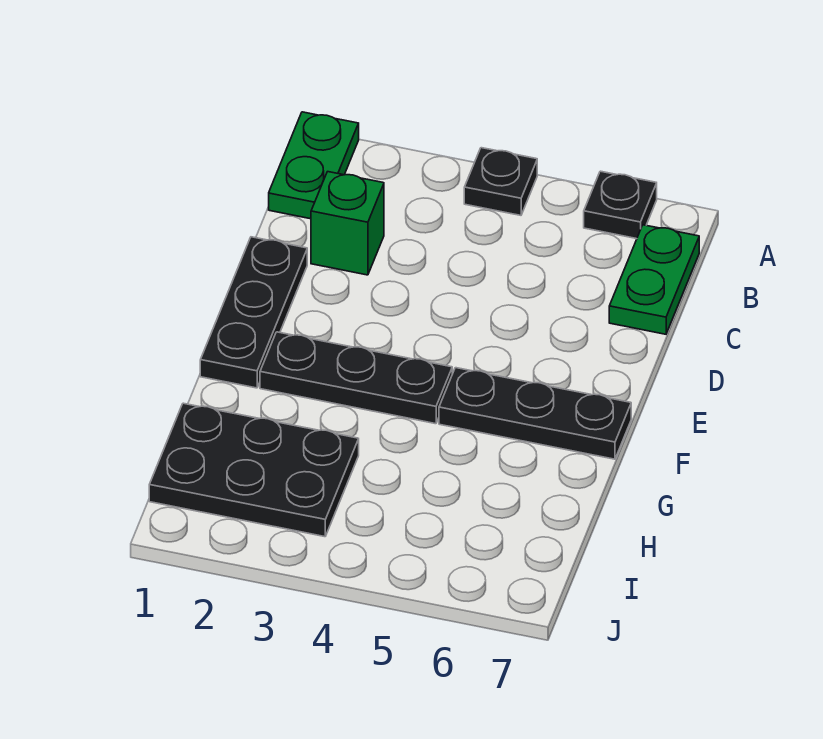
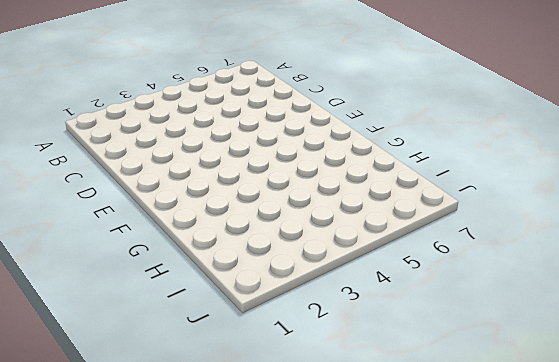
none -> green plate A1:B1 level 1
none -> black plate A4 level 1

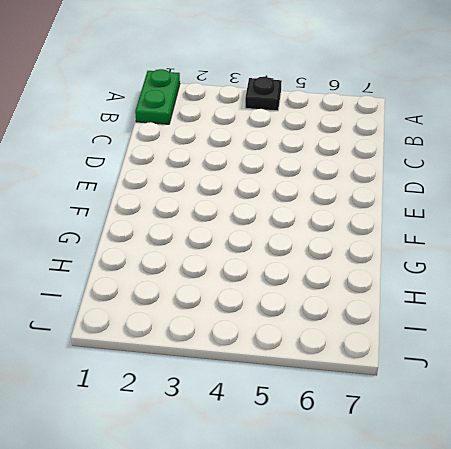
none -> black plate A6 level 1
none -> green plate B7:C7 level 1

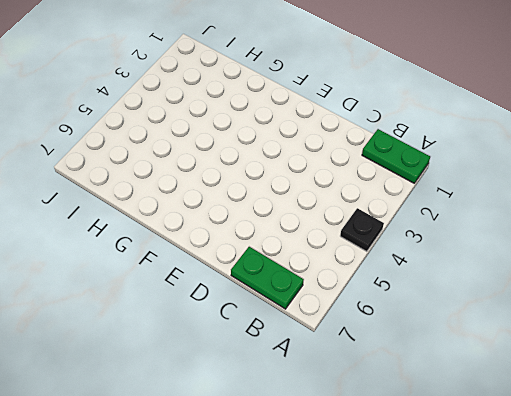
none -> black plate A6 level 1
none -> green brick C2 level 1

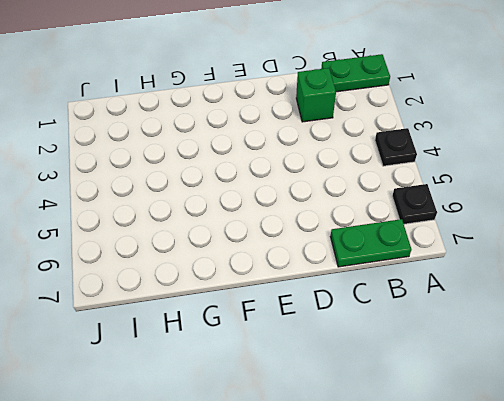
none -> black plate D1:F1 level 1
none -> black plate F2:F4 level 1

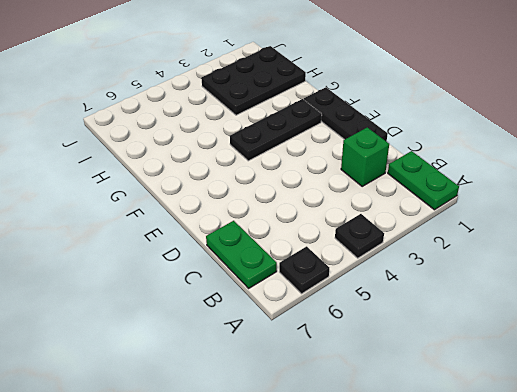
none -> black plate F5:F7 level 1

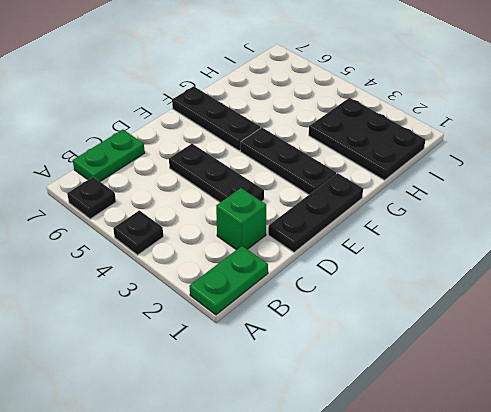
black plate D3:D5 level 1 -> none

